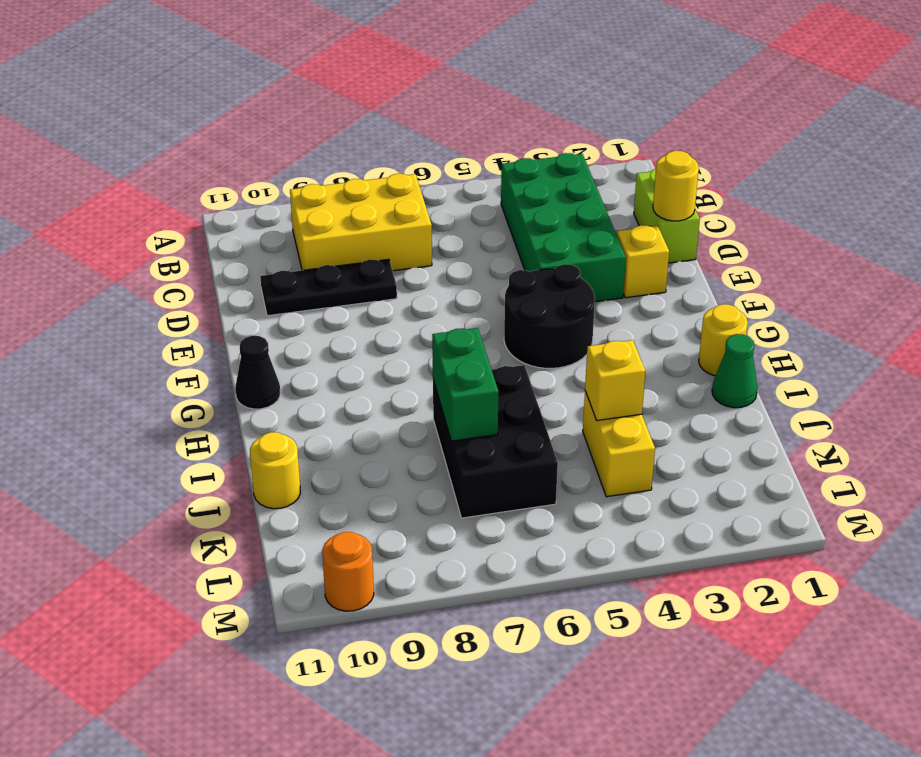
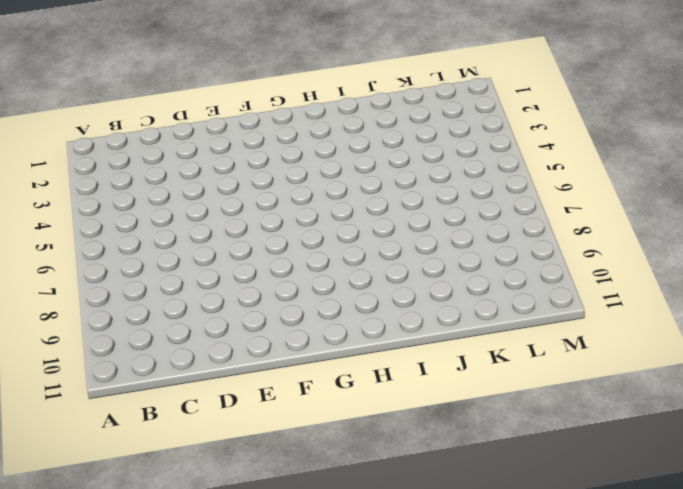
none -> green brick B3:E4 level 1
none -> yellow brick B7:C9 level 1
none -> lime brick C1:D1 level 1

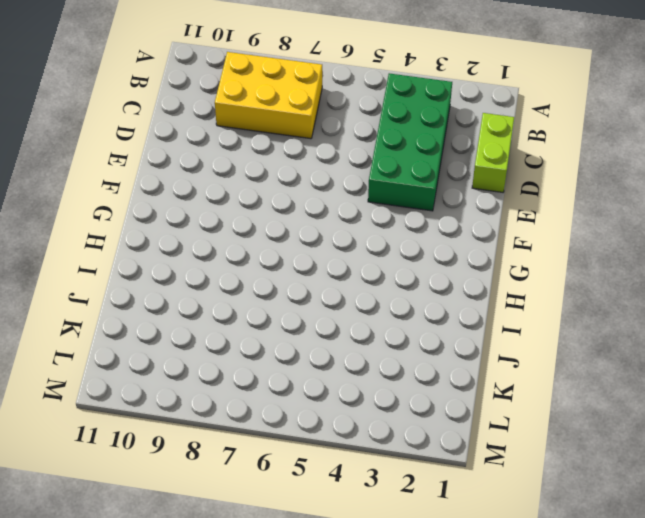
none -> black plate D8:D10 level 1
none -> yellow brick E2 level 1
none -> black round brick F4:G5 level 1

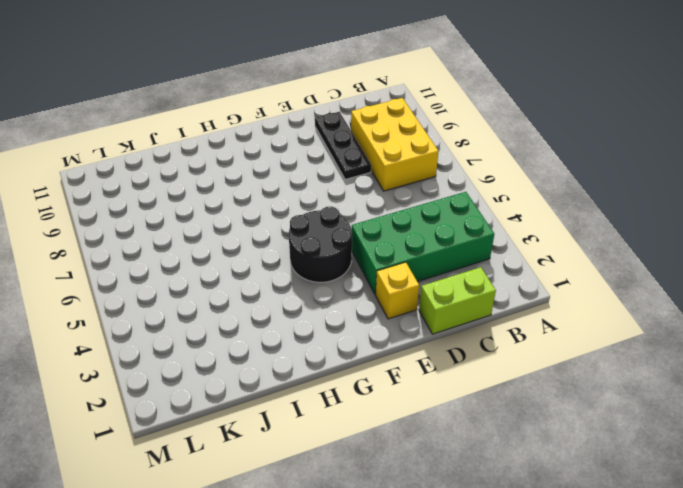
none -> black cone G11 level 1
none -> yellow round brick H1 level 1
none -> green cone I1 level 1

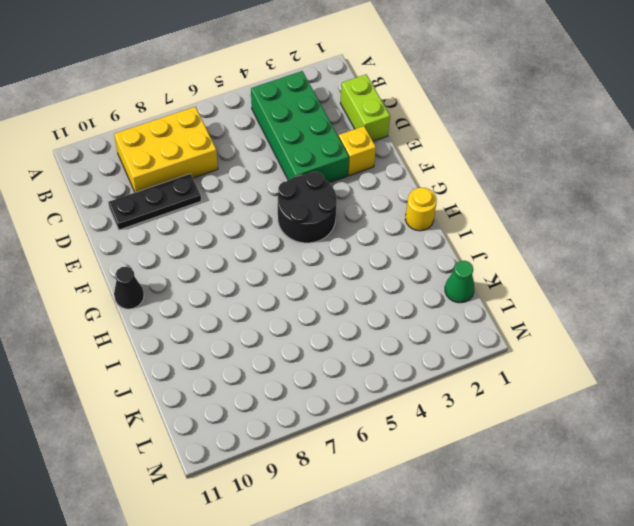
green cone K1 level 1 -> green cone I1 level 1
none -> black brick I6:K7 level 1
none -> yellow brick J4:K4 level 1
none -> yellow round brick J11 level 1

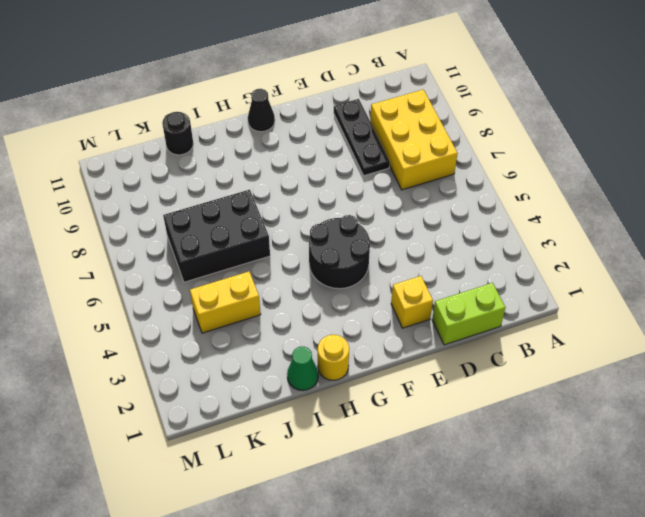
black round brick J11 level 1 -> yellow round brick J11 level 1
none -> green brick B3:E4 level 1
none -> orange round brick M10 level 1
none -> yellow round brick D1 level 2

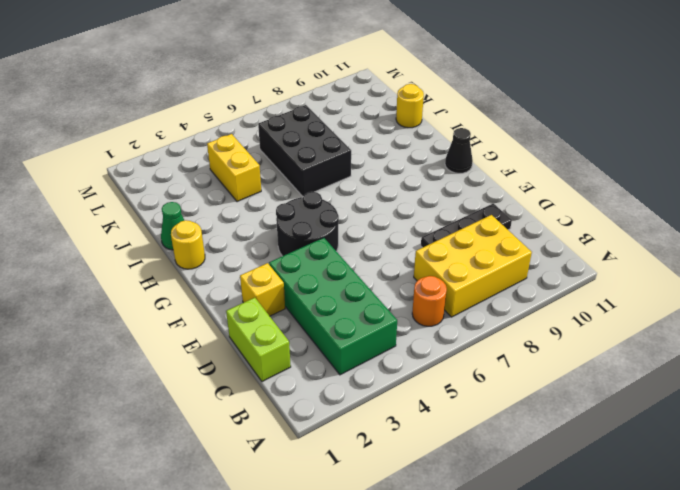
orange round brick B6 level 1 -> orange round brick M10 level 1
none -> yellow round brick D1 level 2
none -> green brick I7:J7 level 2
none -> yellow brick J4 level 2

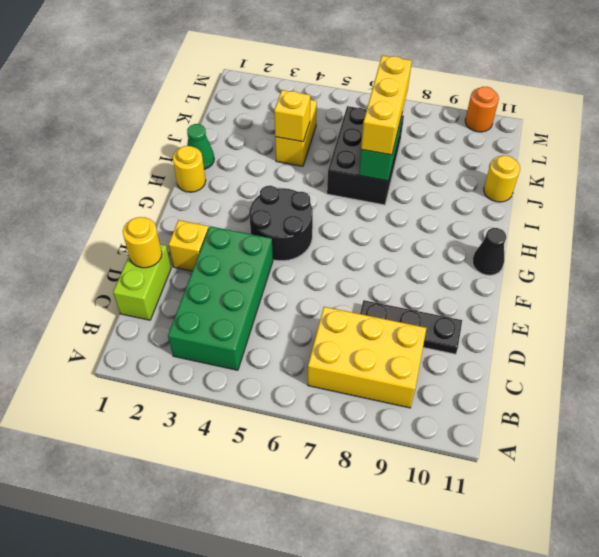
yellow brick I7:K7 level 3 -> none

